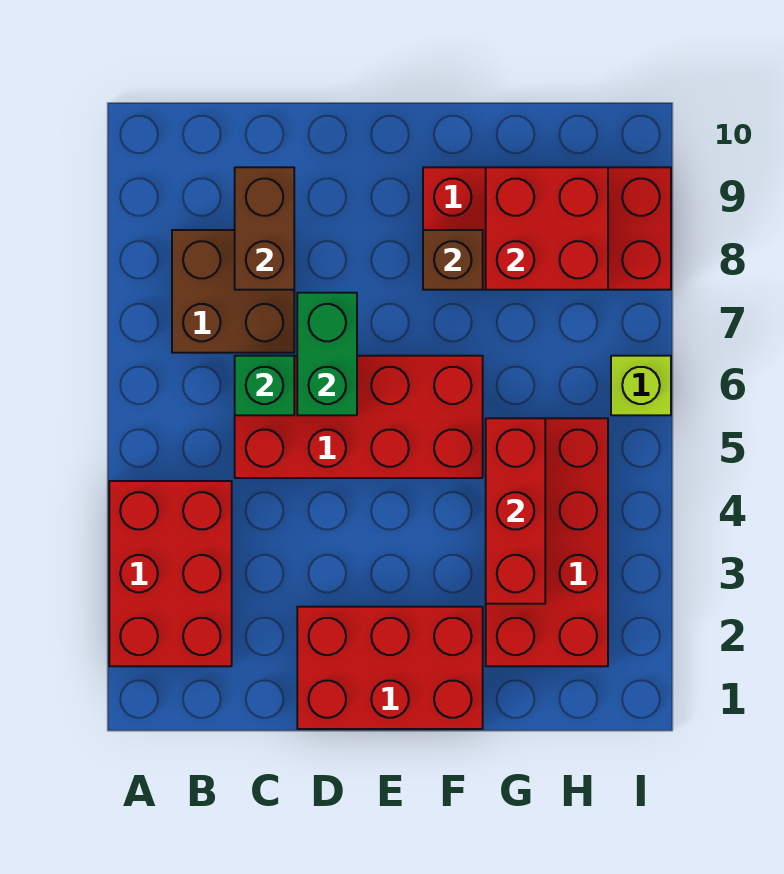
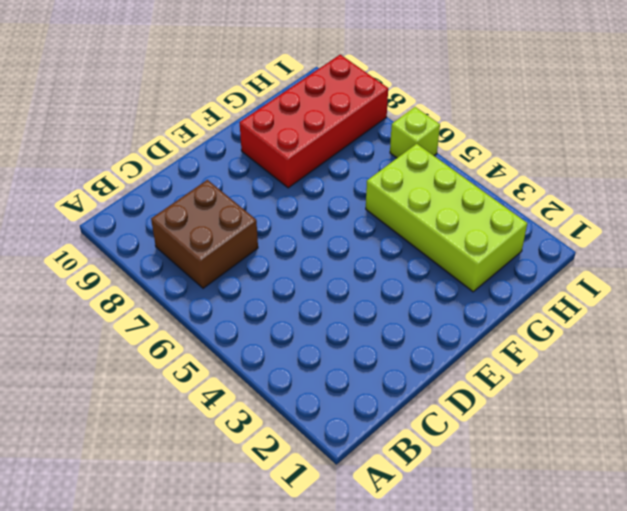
lime brick G2:H5 level 1 -> red brick G2:H5 level 1
none -> red brick A2:B4 level 1
none -> red brick C5:F6 level 1
none -> red brick D1:F2 level 1

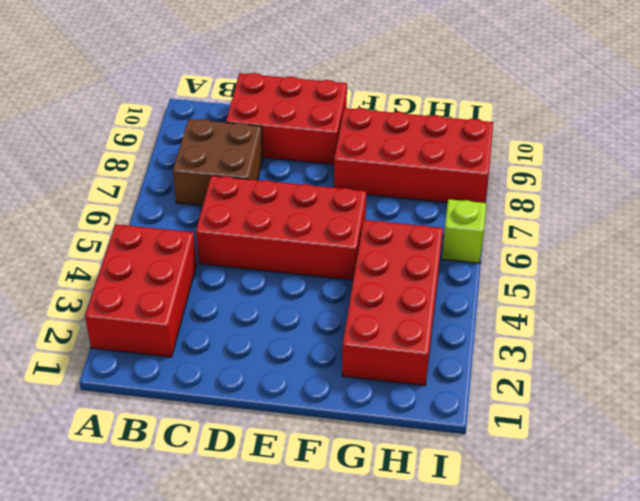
red brick C9:E10 level 1 -> red brick D1:F2 level 1
none -> green brick C6 level 2
none -> brown brick C8:C9 level 2
none -> green brick D6:D7 level 2

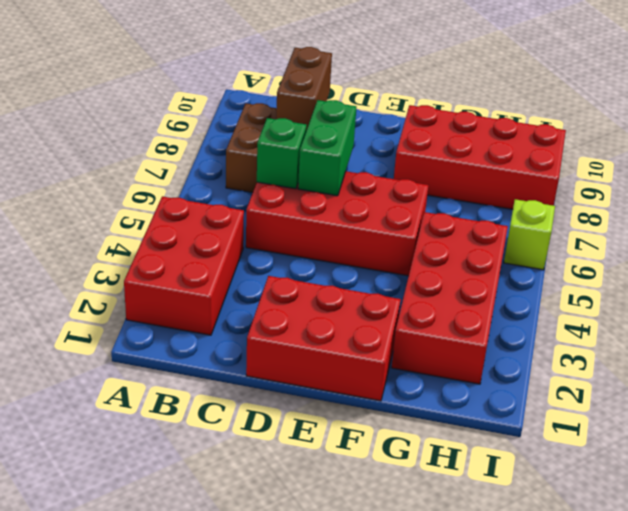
none -> brown brick F8 level 2
none -> red brick G3:G5 level 2
none -> red brick G8:H9 level 2

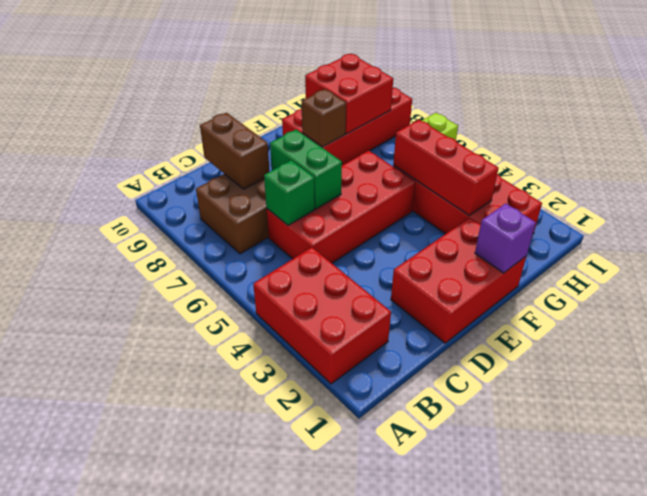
purple brick F1 level 2 -> none

